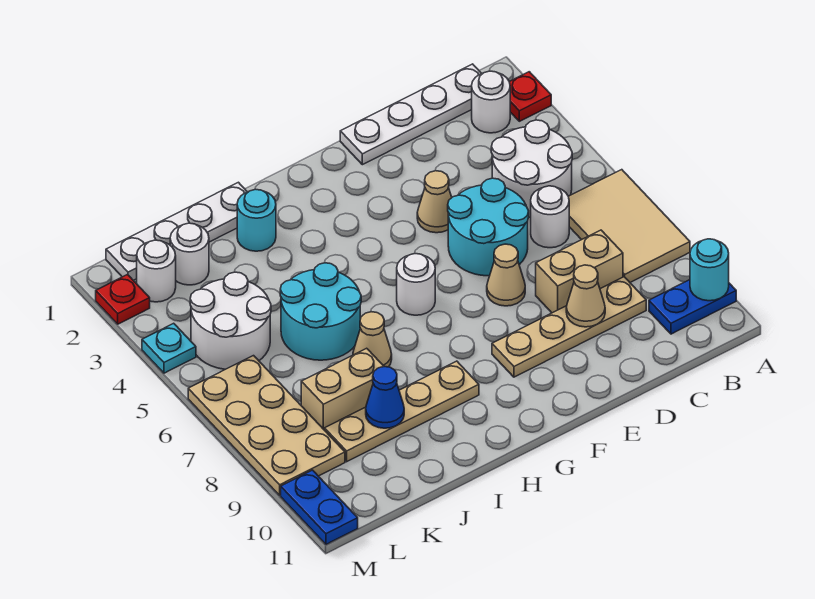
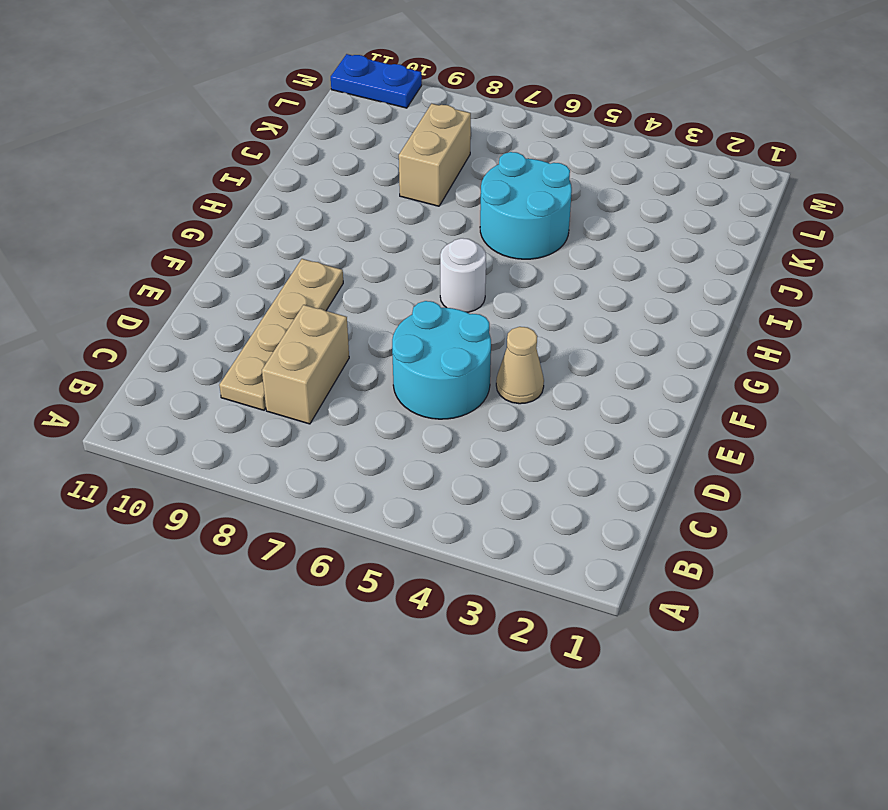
none -> red plate A2 level 1
none -> tan tile A6:B8 level 1
none -> blue plate A10:B10 level 1

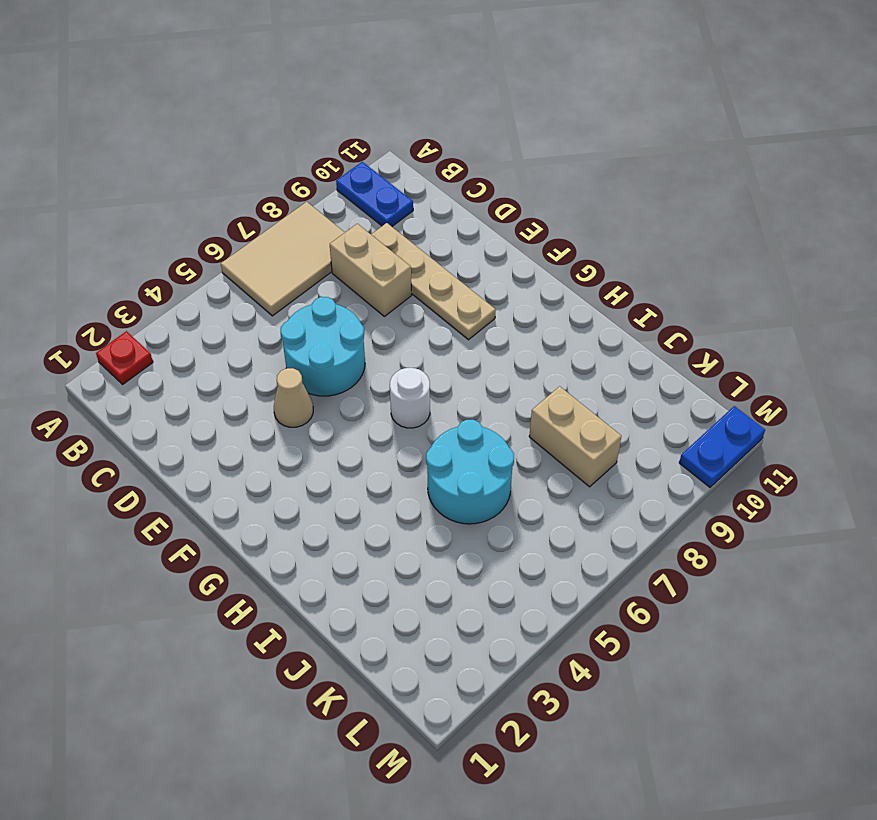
none -> white plate B1:E1 level 1
none -> white round brick B2 level 1
none -> white round brick B4:C5 level 1

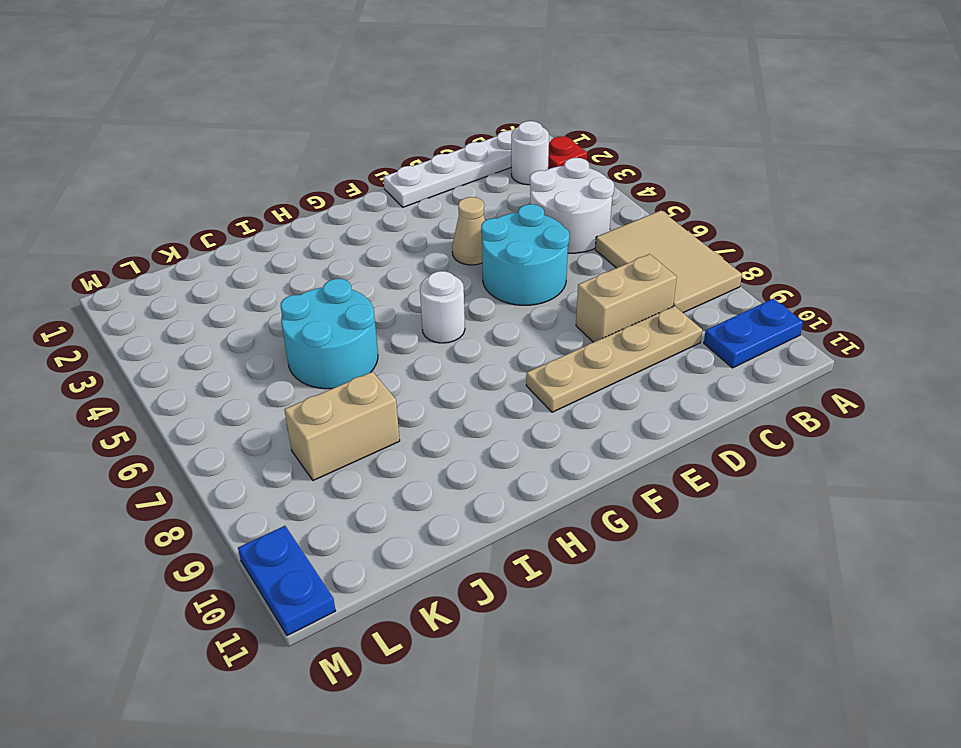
none -> white round brick C6 level 1
none -> tan cone E7 level 1
none -> tan plate H9:K9 level 1

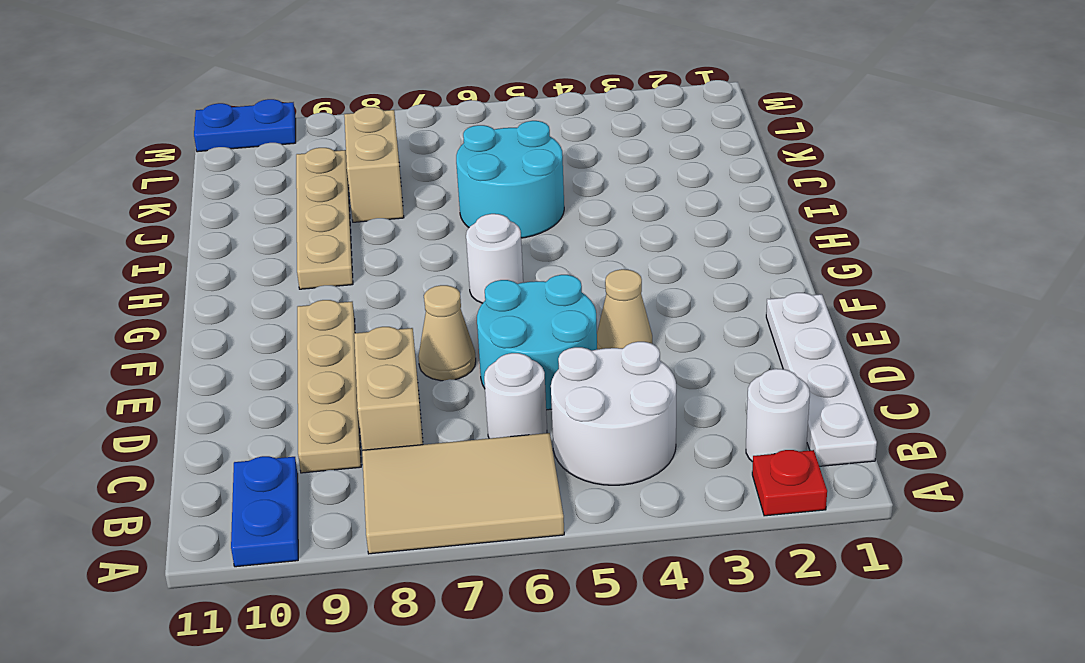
none -> white plate I1:L1 level 1
none -> cyan round brick I2 level 1
none -> tan cone I7 level 1

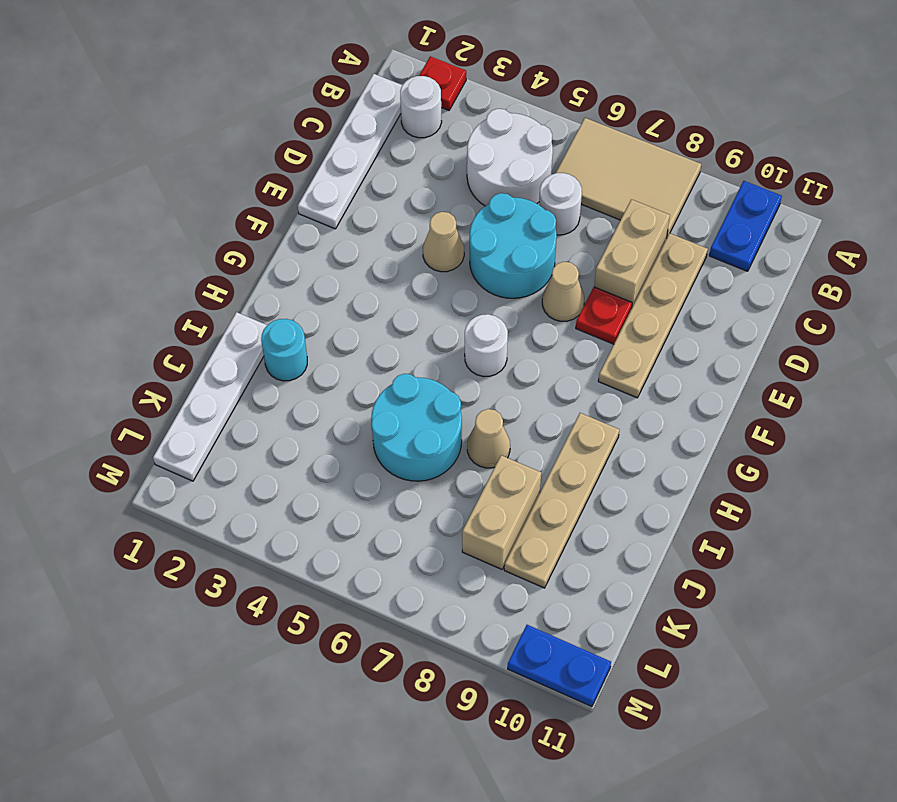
red plate E8 level 1 -> red plate M2 level 1
none -> white round brick K2 level 1
none -> white round brick K4:L5 level 1
none -> white round brick L2 level 1

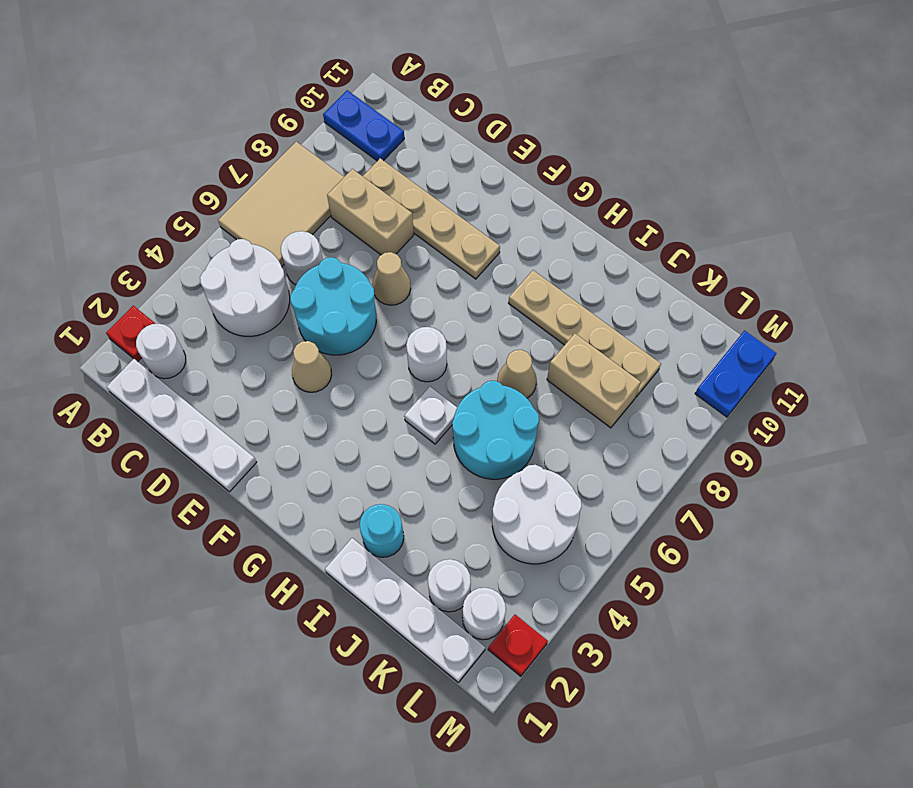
white plate H5 level 1 -> none
none -> tan plate L6:M9 level 1
none -> cyan plate M4 level 1
none -> cyan round brick A10 level 2

